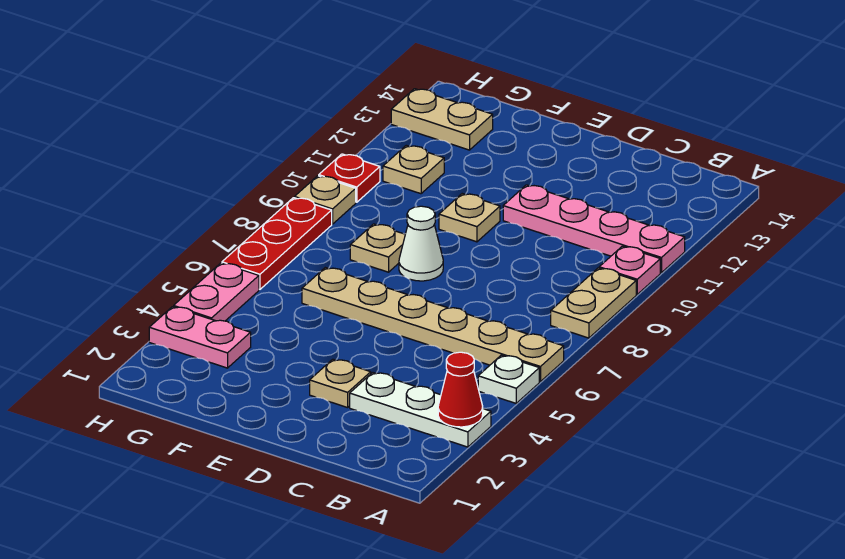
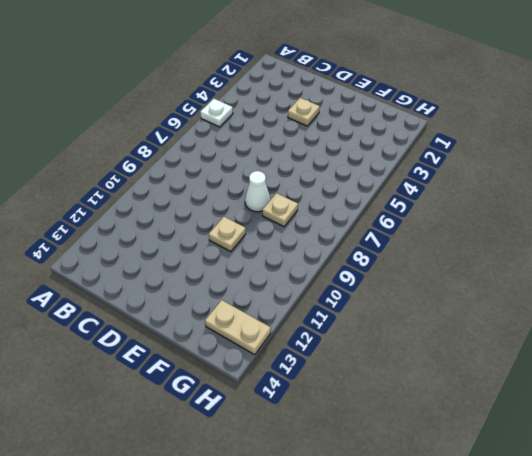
none -> white plate A3:C3 level 1
none -> tan plate A6:F6 level 1
none -> tan plate A8:A9 level 1

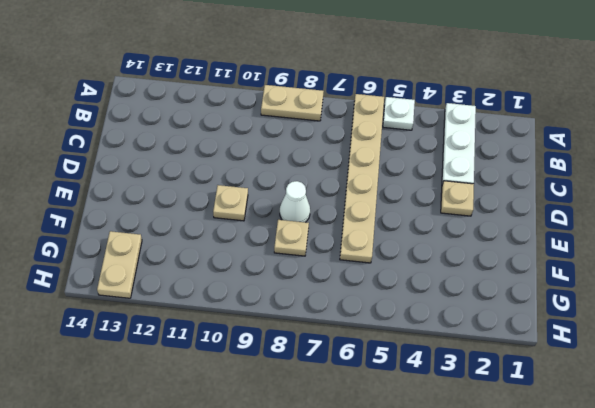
none -> pink plate A10 level 1
none -> pink plate A11:D11 level 1
none -> pink plate G3:H3 level 1

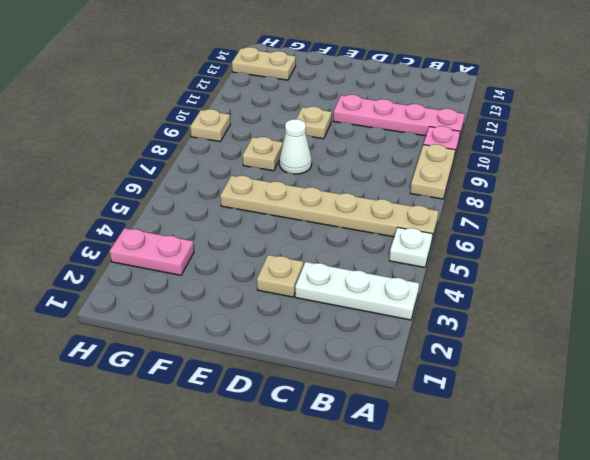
none -> tan plate G11 level 1
none -> pink plate H4:H5 level 1
none -> red plate H6:H8 level 1

